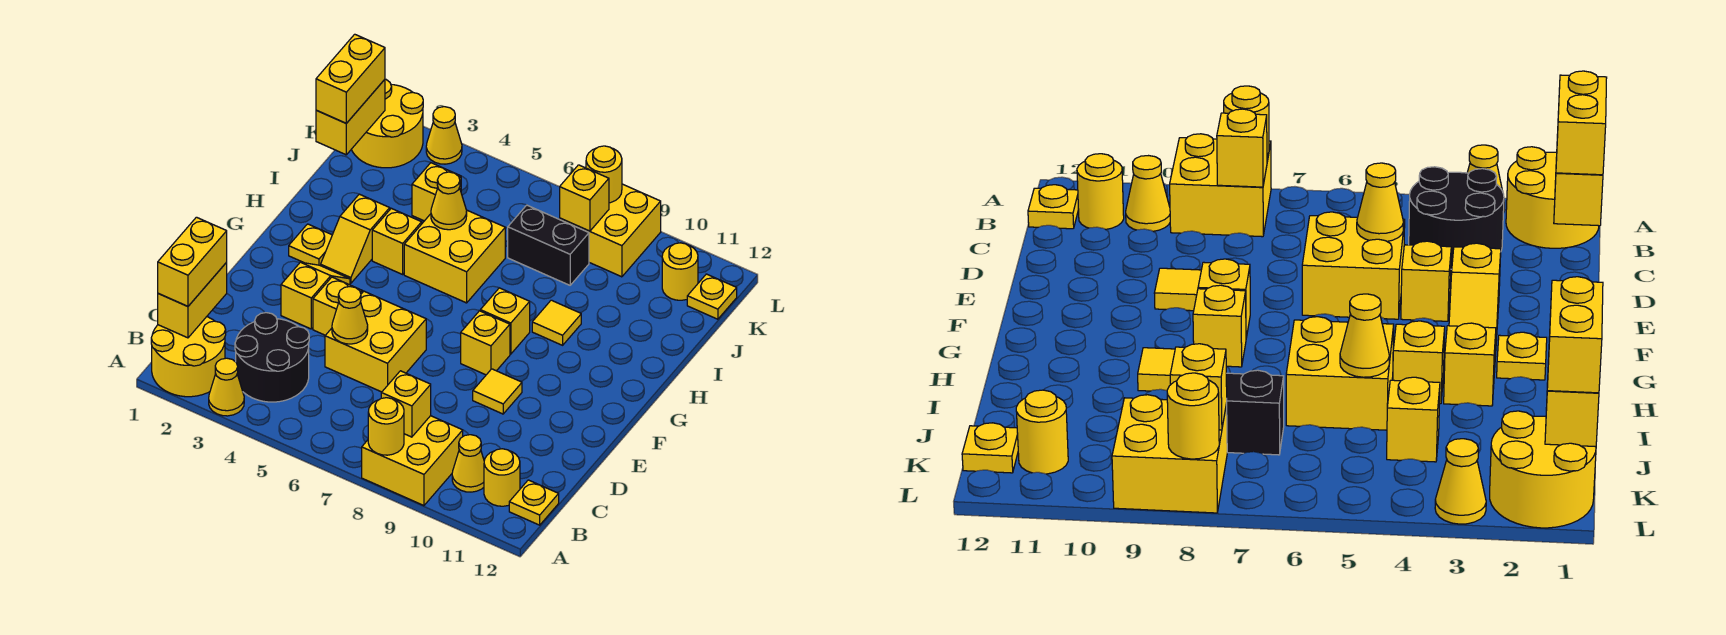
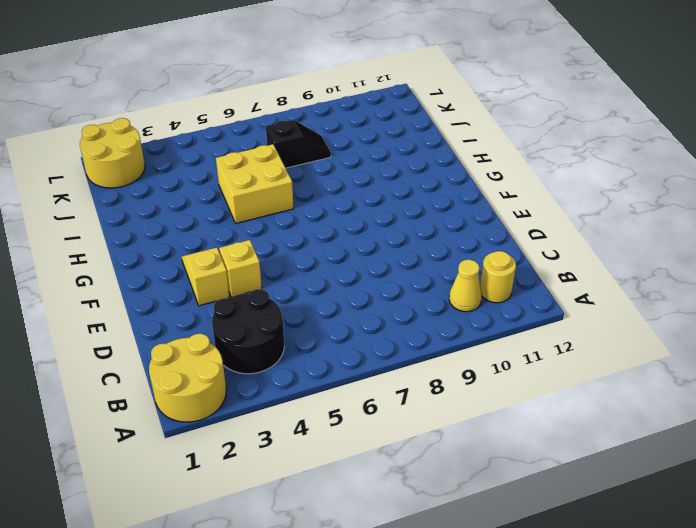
black slope J7:J8 level 1 top 7 -> black brick J7:J8 level 1
none -> yellow cone A3 level 1
none -> yellow brick A8:B9 level 1
none -> yellow plate B12 level 1
none -> yellow brick D5:E6 level 1

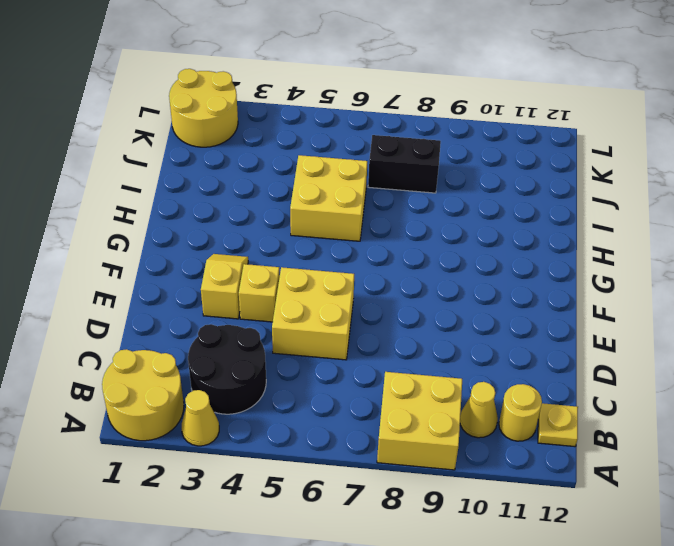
none -> yellow tile E9 level 1
none -> yellow brick F8 level 1
none -> yellow plate G2 level 1
none -> yellow slope G3:H3 level 1 top H

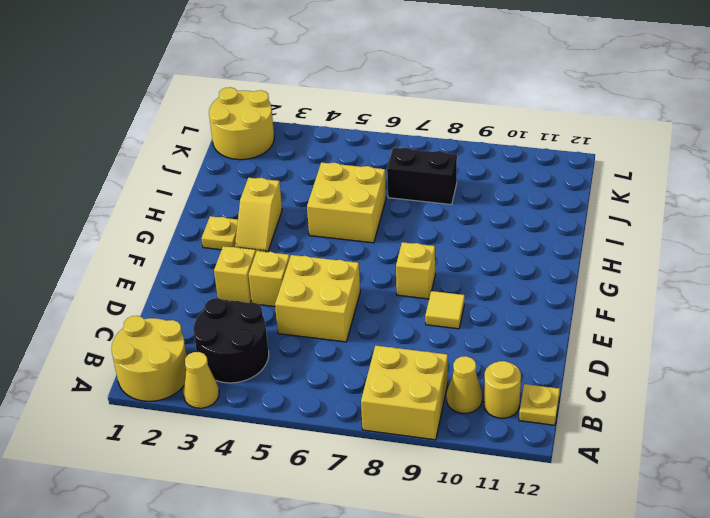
none -> yellow brick G8 level 1
none -> yellow brick H4 level 1
none -> yellow tile H9 level 1
none -> yellow brick J4 level 1

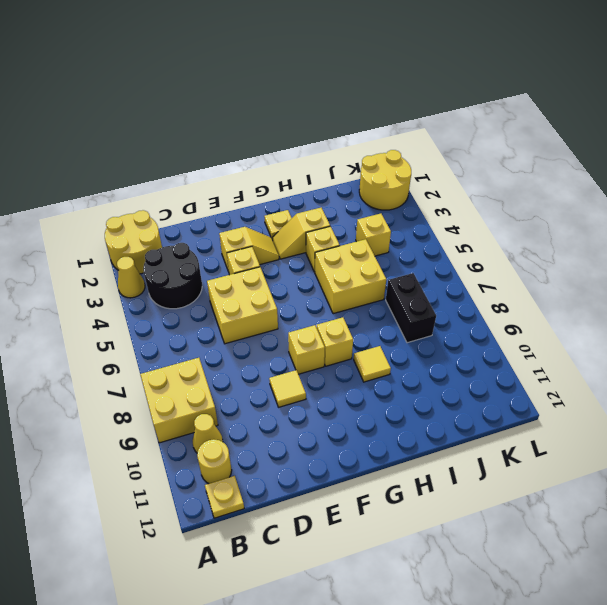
none -> yellow brick K8:L9 level 1
none -> yellow round brick K11 level 1
none -> yellow plate K12 level 1
none -> yellow cone L3 level 1

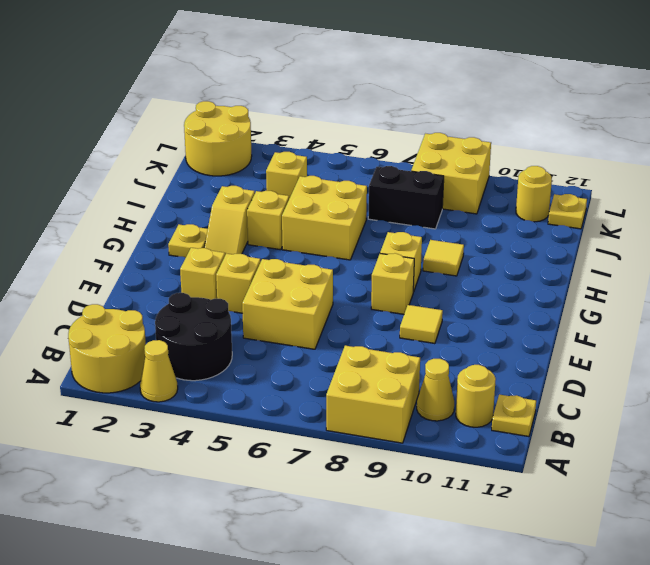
none -> yellow cone L3 level 1
none -> yellow round brick A8 level 2
none -> yellow brick B1:C1 level 2
none -> yellow brick B8 level 2

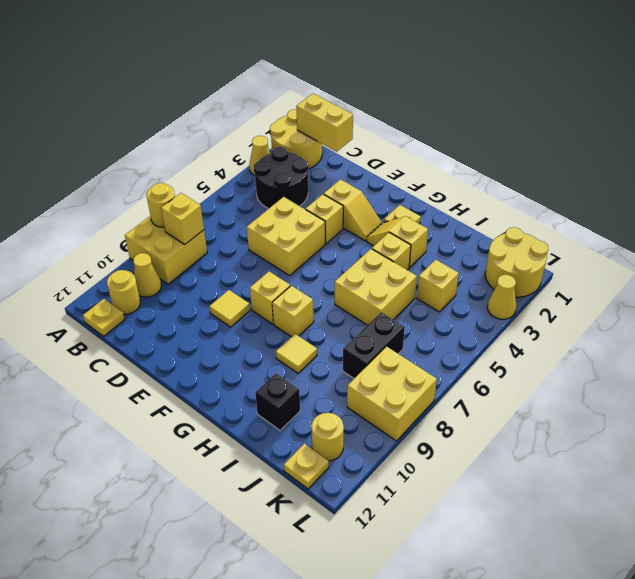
black brick I11 level 1 -> none
none -> yellow cone D5 level 2
none -> yellow cone I5 level 2
none -> yellow brick J1:K1 level 2
none -> yellow brick K8 level 2

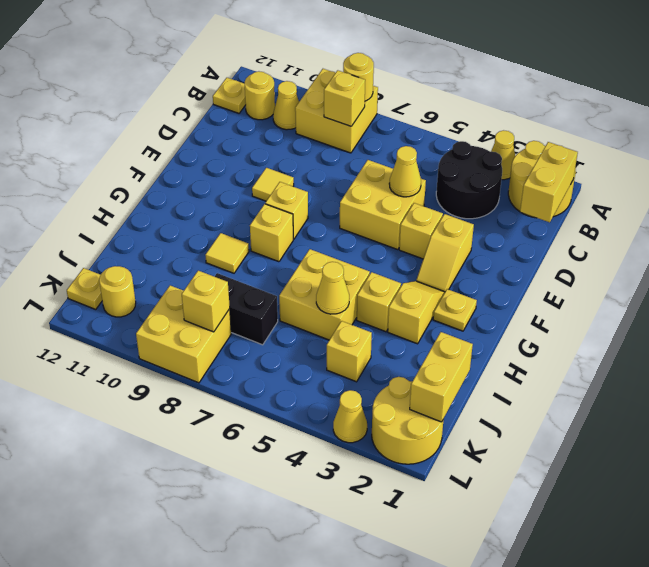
none -> yellow round brick L8 level 2
none -> yellow brick B1:C1 level 3
none -> yellow brick J1:K1 level 3

